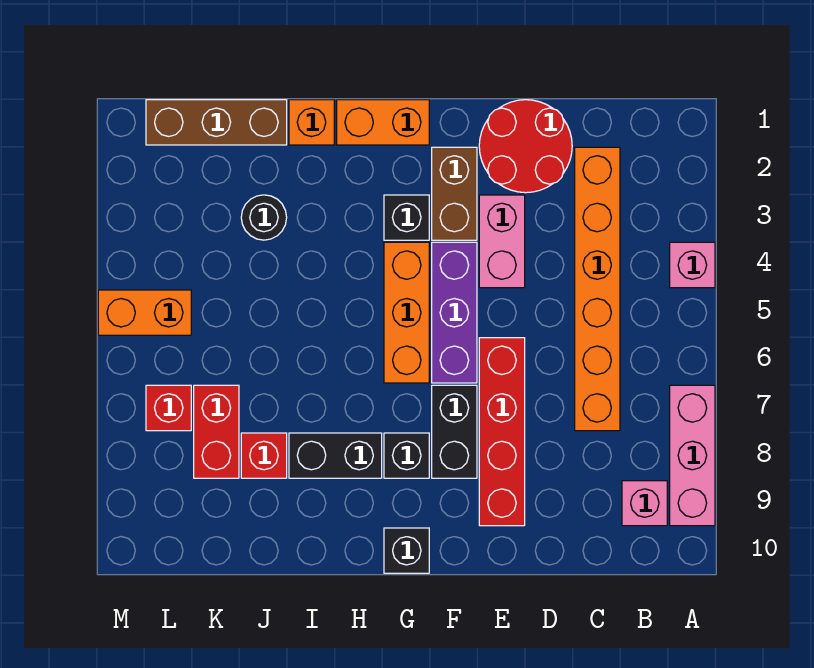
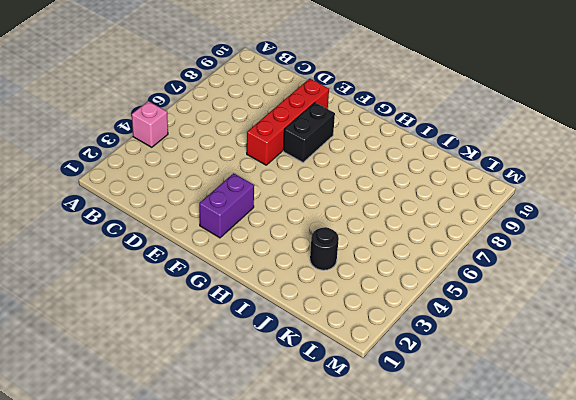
purple brick F2:F3 level 1 -> brown brick F2:F3 level 1
none -> pink brick A7:A9 level 1
none -> pink brick B9 level 1
none -> orange brick C2:C7 level 1

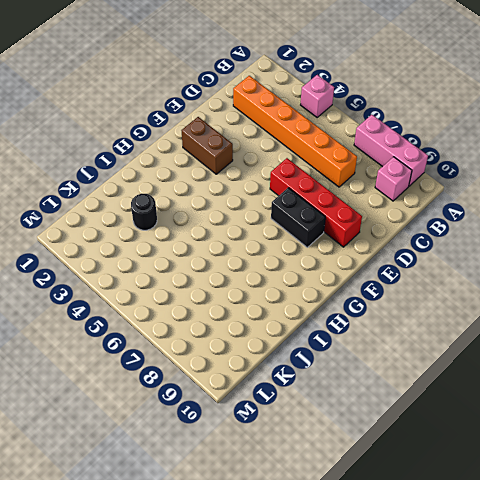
none -> red round brick D1:E2 level 1
none -> pink brick E3:E4 level 1
none -> purple brick F4:F6 level 1

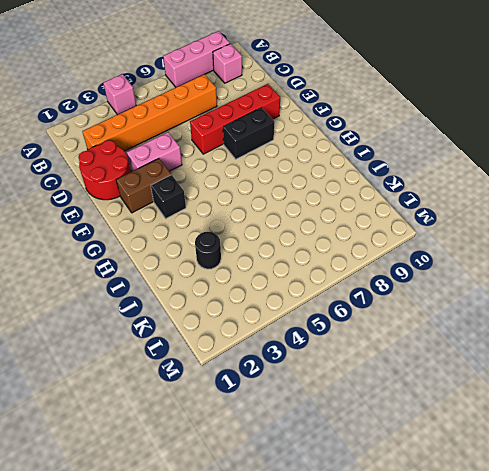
none -> purple brick F4:F6 level 1
none -> orange brick G1:H1 level 1
none -> orange brick G4:G6 level 1

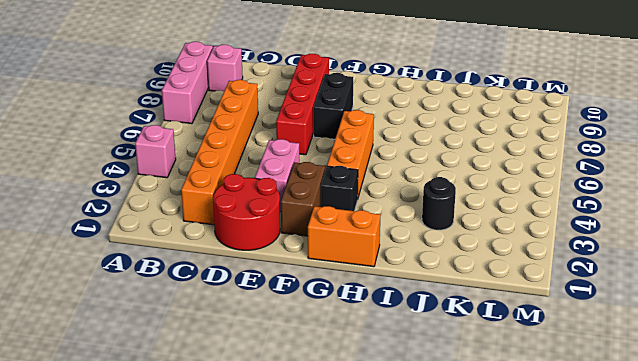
none -> purple brick F4:F6 level 1
none -> black brick G8 level 1
none -> black brick G10 level 1

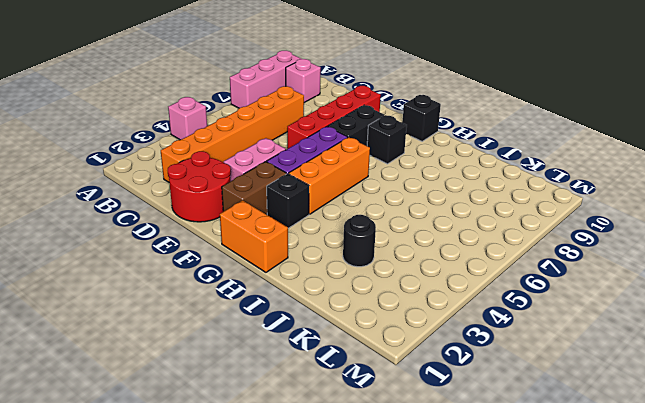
none -> black brick H8:I8 level 1
none -> orange brick I1 level 1
none -> brown brick J1:L1 level 1

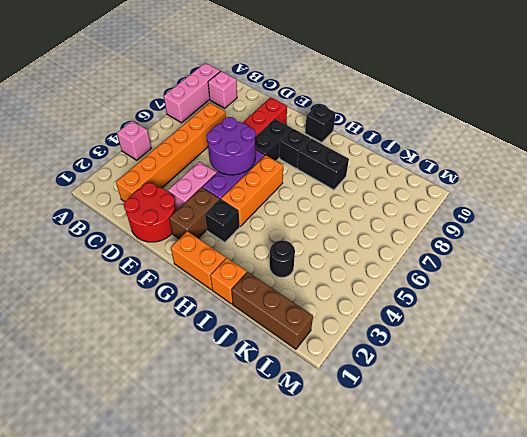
purple round brick E5:F6 level 2 -> none
none -> red brick J8 level 1
none -> red brick K7:K8 level 1
none -> orange brick L5:M5 level 1

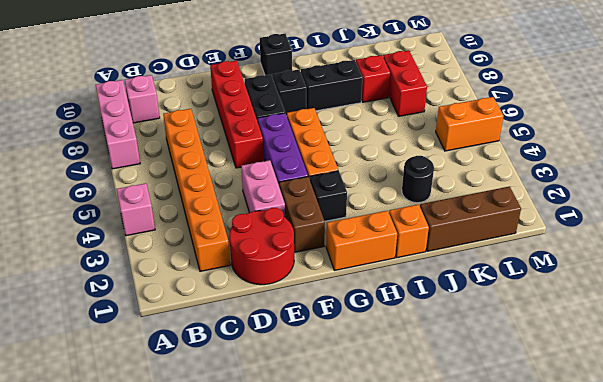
none -> red brick L7 level 1

